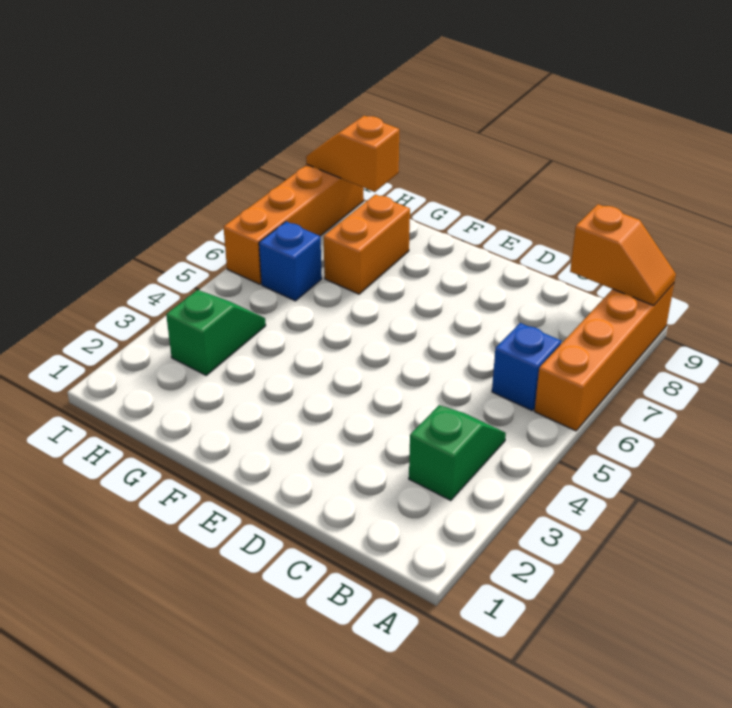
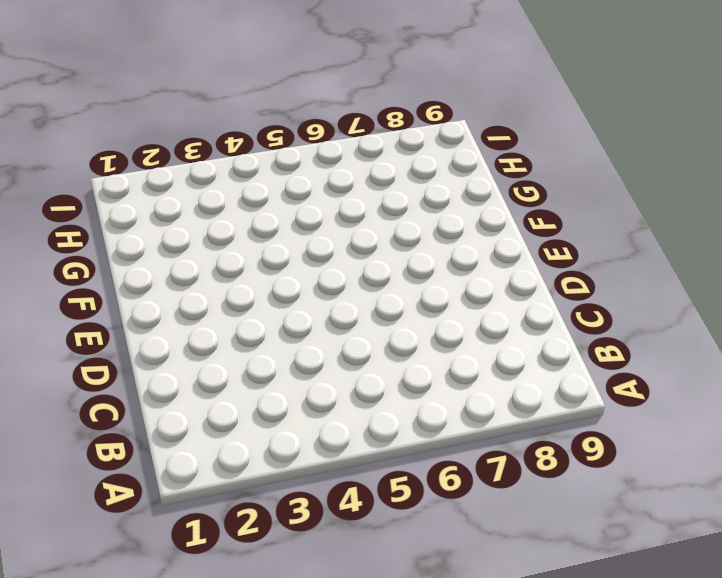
none -> orange brick A6:A9 level 1
none -> green slope B3:B4 level 1 top 3

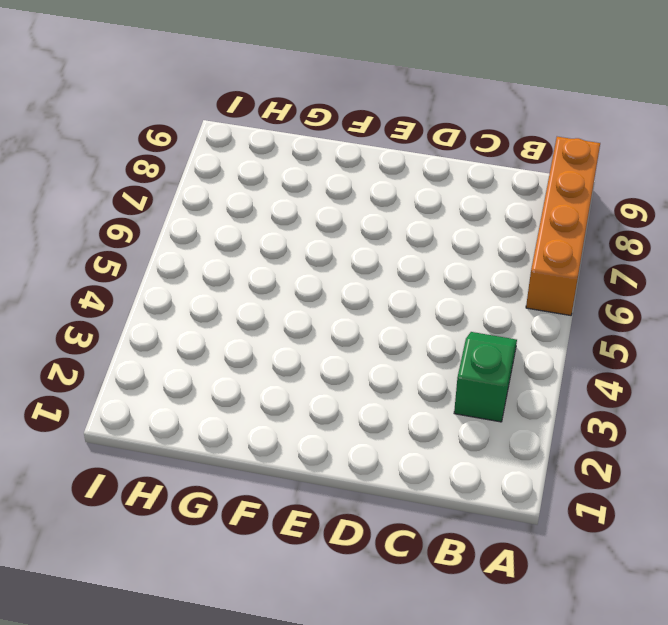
none -> blue brick B6 level 1
none -> orange brick G7:G8 level 1

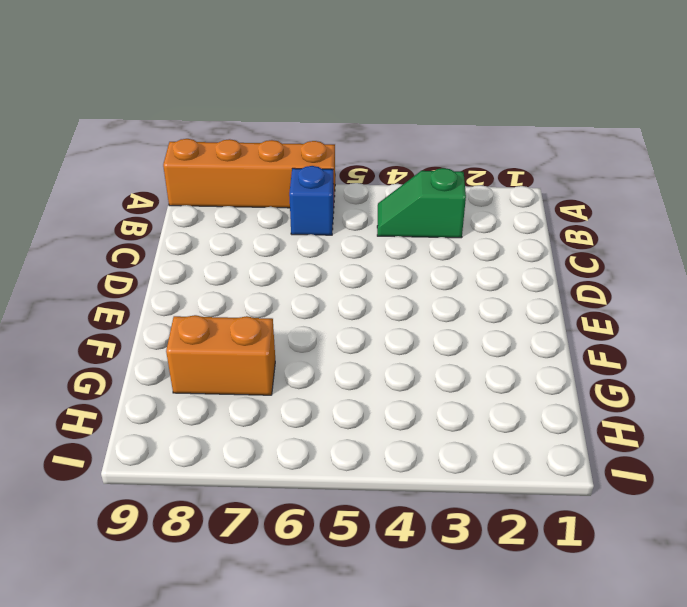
none -> green slope H3:H4 level 1 top 3
none -> blue brick H6 level 1

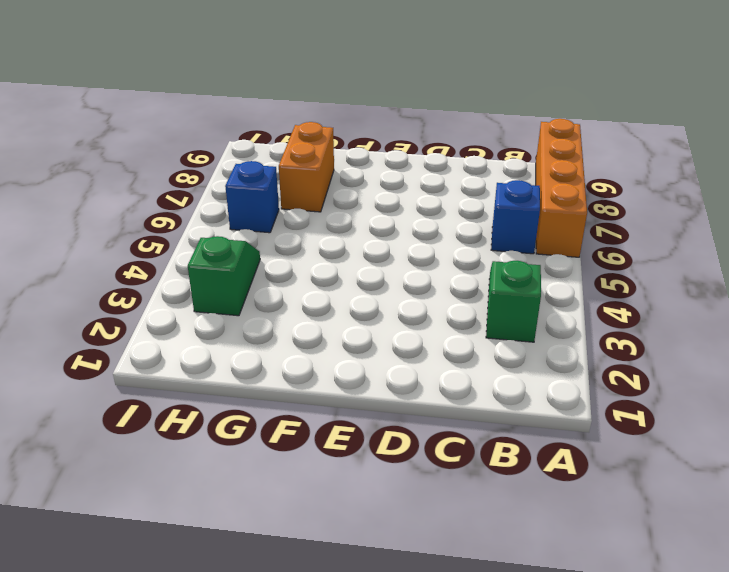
none -> orange brick I6:I9 level 1
none -> orange slope A9:B9 level 2 top B

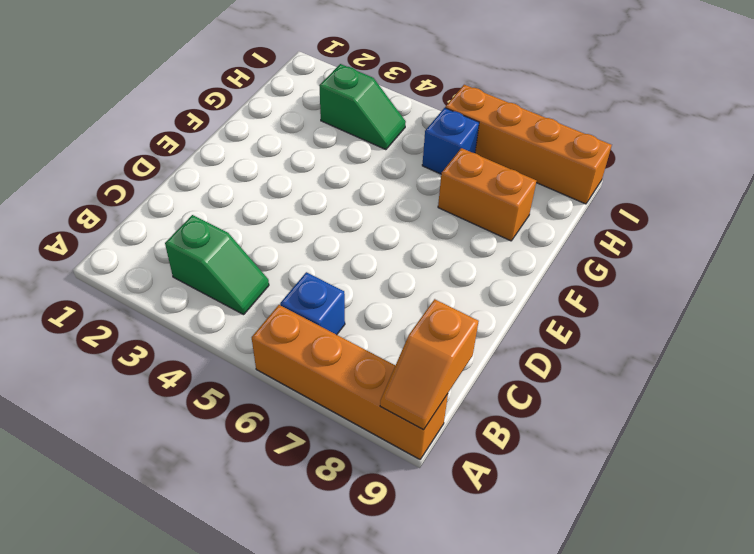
none -> orange slope H9:I9 level 2 top H

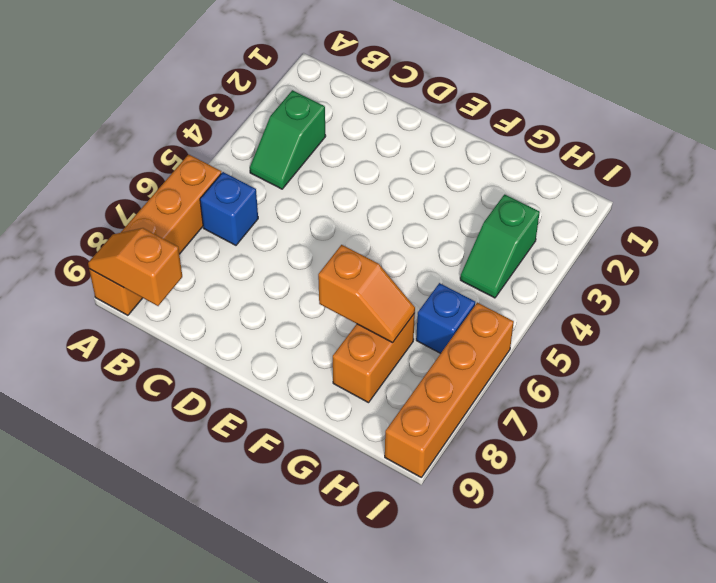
orange slope F7:G7 level 2 top F -> orange slope H9:I9 level 2 top H

